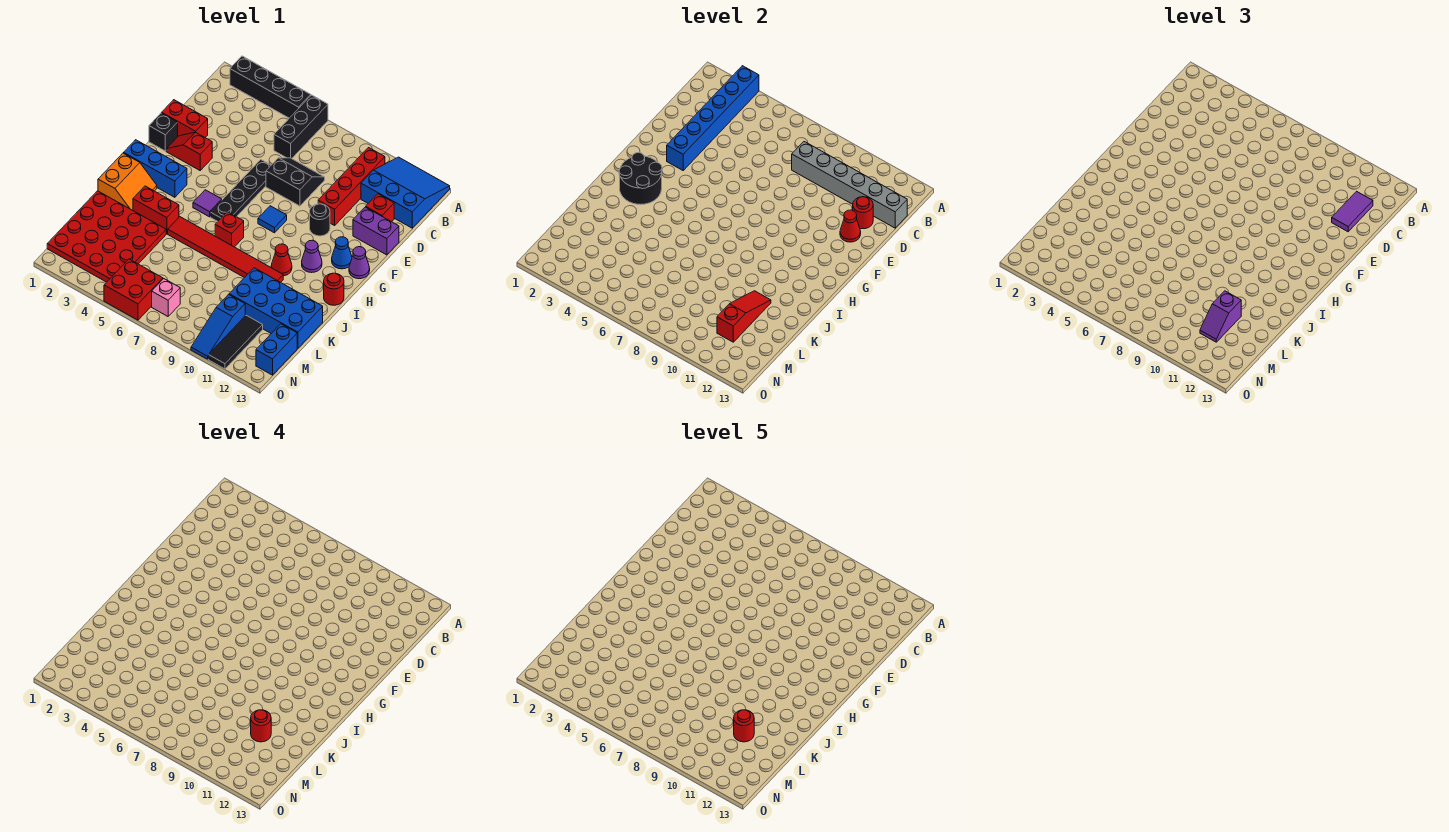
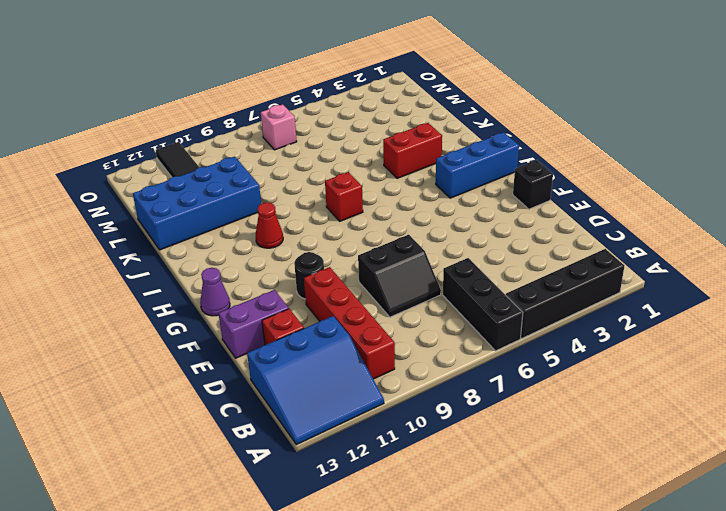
none -> red brick E1:E2 level 1
none -> black plate E6:H6 level 1
none -> red slope F2:F3 level 1 top 3
none -> blue tile G8 level 1

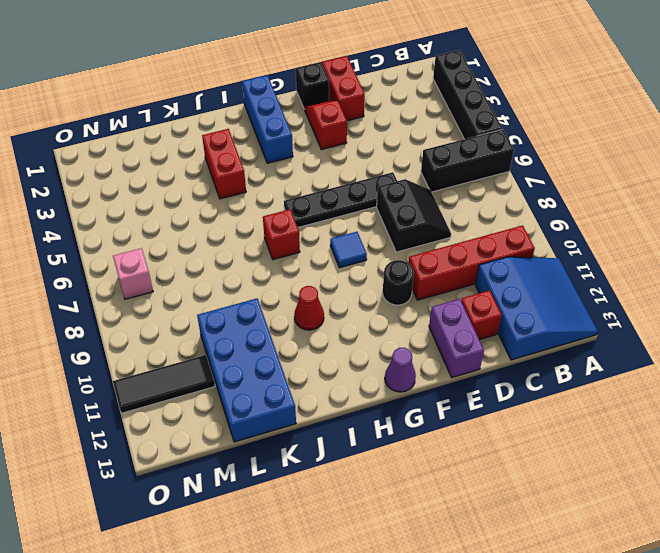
none -> blue cone G12 level 1
none -> purple tile H5 level 1
none -> purple cone H11 level 1
none -> orange slope I1:J2 level 1 top 1

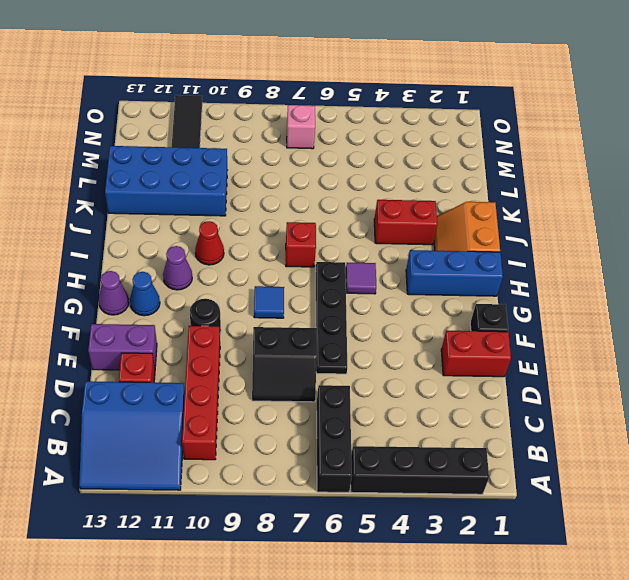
none -> red slope F2:F3 level 1 top 3
none -> red round brick I13 level 1
none -> red tile J5:J10 level 1
none -> red plate K1:N4 level 1

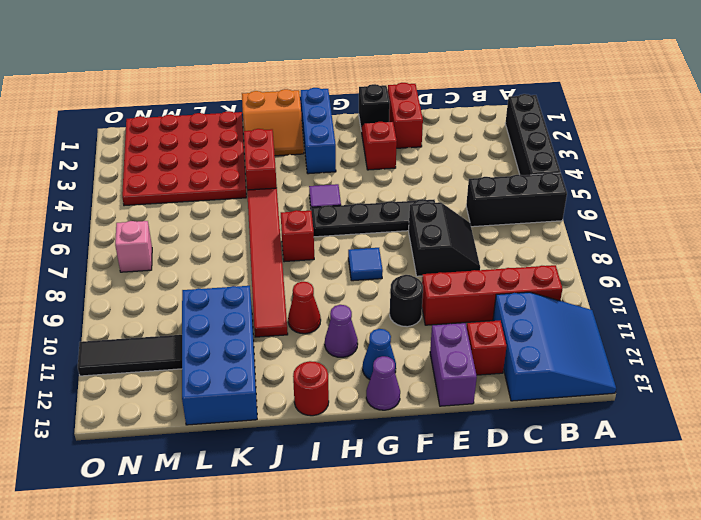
none -> blue slope M10:O10 level 1 top M
none -> blue brick M13:N13 level 1
none -> red brick N5:O6 level 1
none -> blue brick A3:F3 level 2

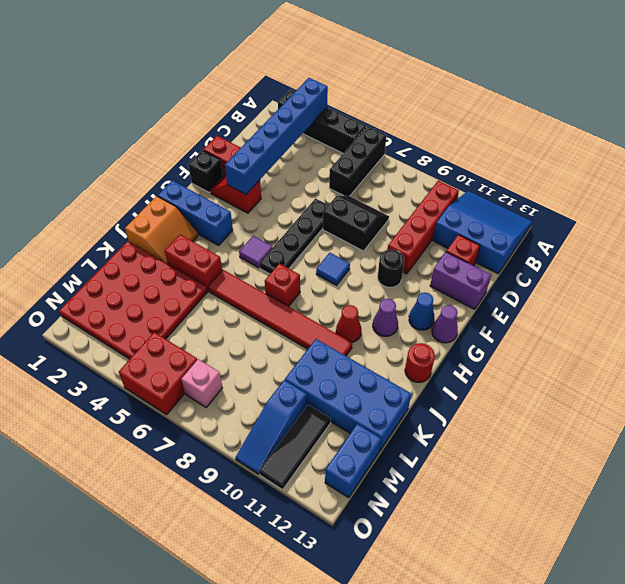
none -> grey brick C8:C13 level 2
none -> red round brick D12 level 2
none -> red cone E12 level 2
none -> black round brick H2:I3 level 2

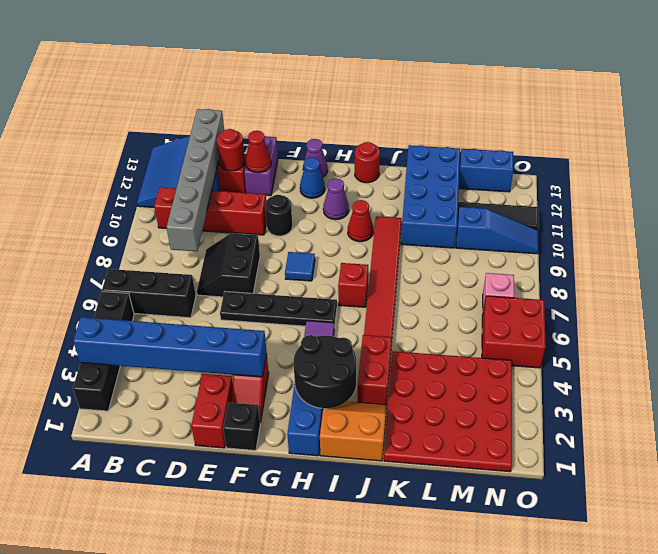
none -> red slope K11:M11 level 2 top M
none -> purple tile C12:D12 level 3
none -> purple slope L11:M11 level 3 top L
none -> red round brick L11 level 4

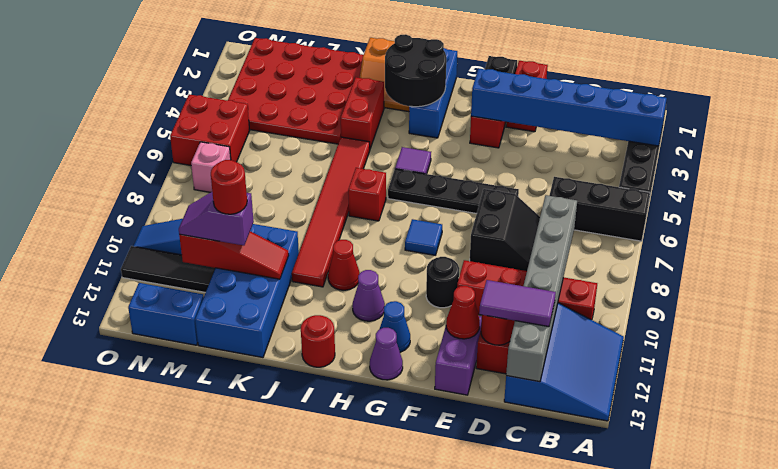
none -> red round brick L11 level 5

